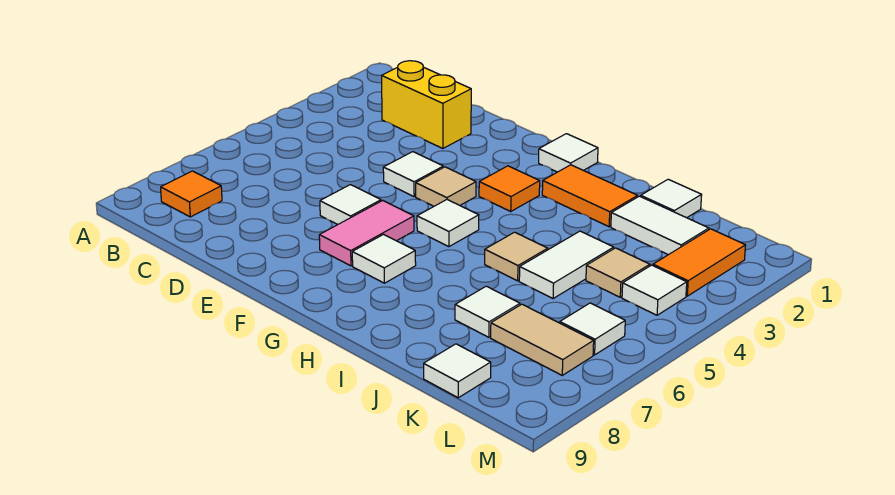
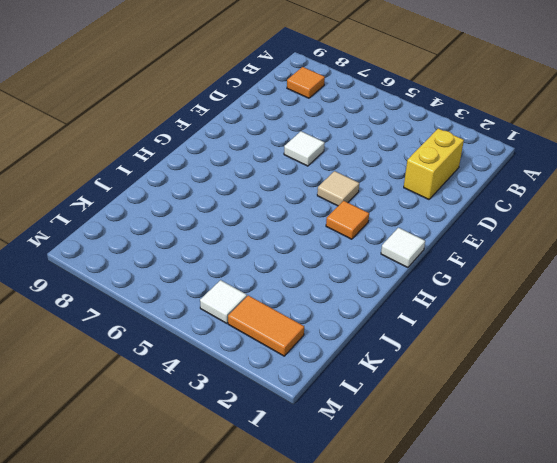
none -> white tile E4 level 1
none -> pink tile F6:F7 level 1
none -> white tile G5 level 1

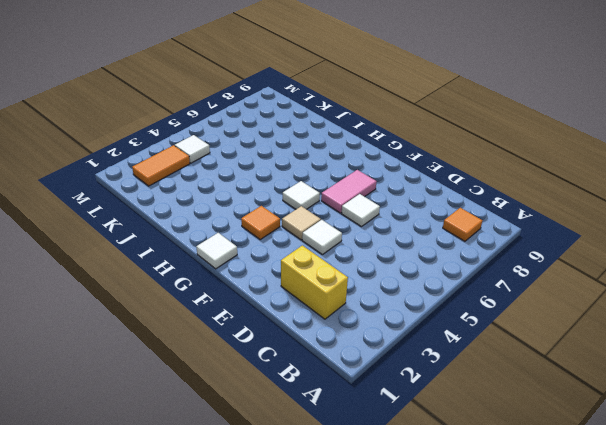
none -> white tile G7 level 1
none -> orange tile H2:I2 level 1
none -> tan tile I5 level 1

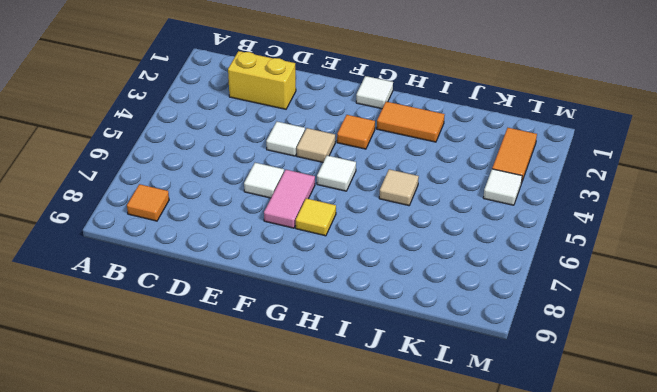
yellow tile G7 level 1 -> white tile G7 level 1
none -> white tile J1 level 1
none -> white tile J2:K2 level 1
none -> white tile J4:J5 level 1

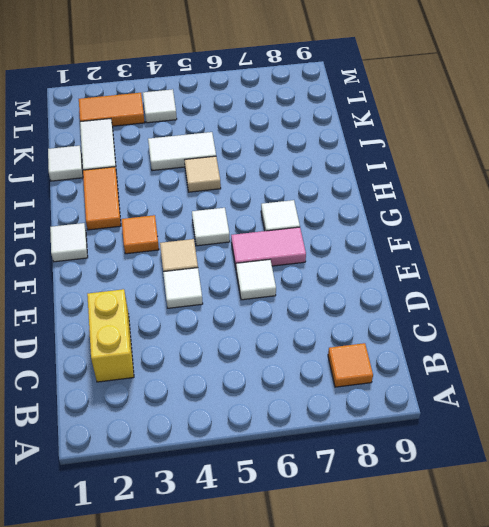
none -> white tile J7 level 1
none -> tan tile K4 level 1
none -> tan tile K7:L7 level 1

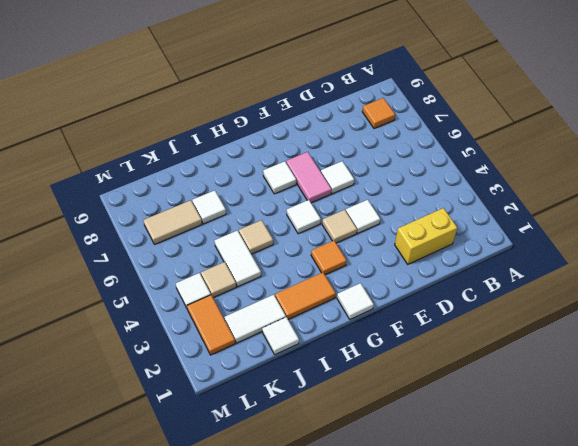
none -> white tile K9 level 1
none -> white tile L6 level 1

